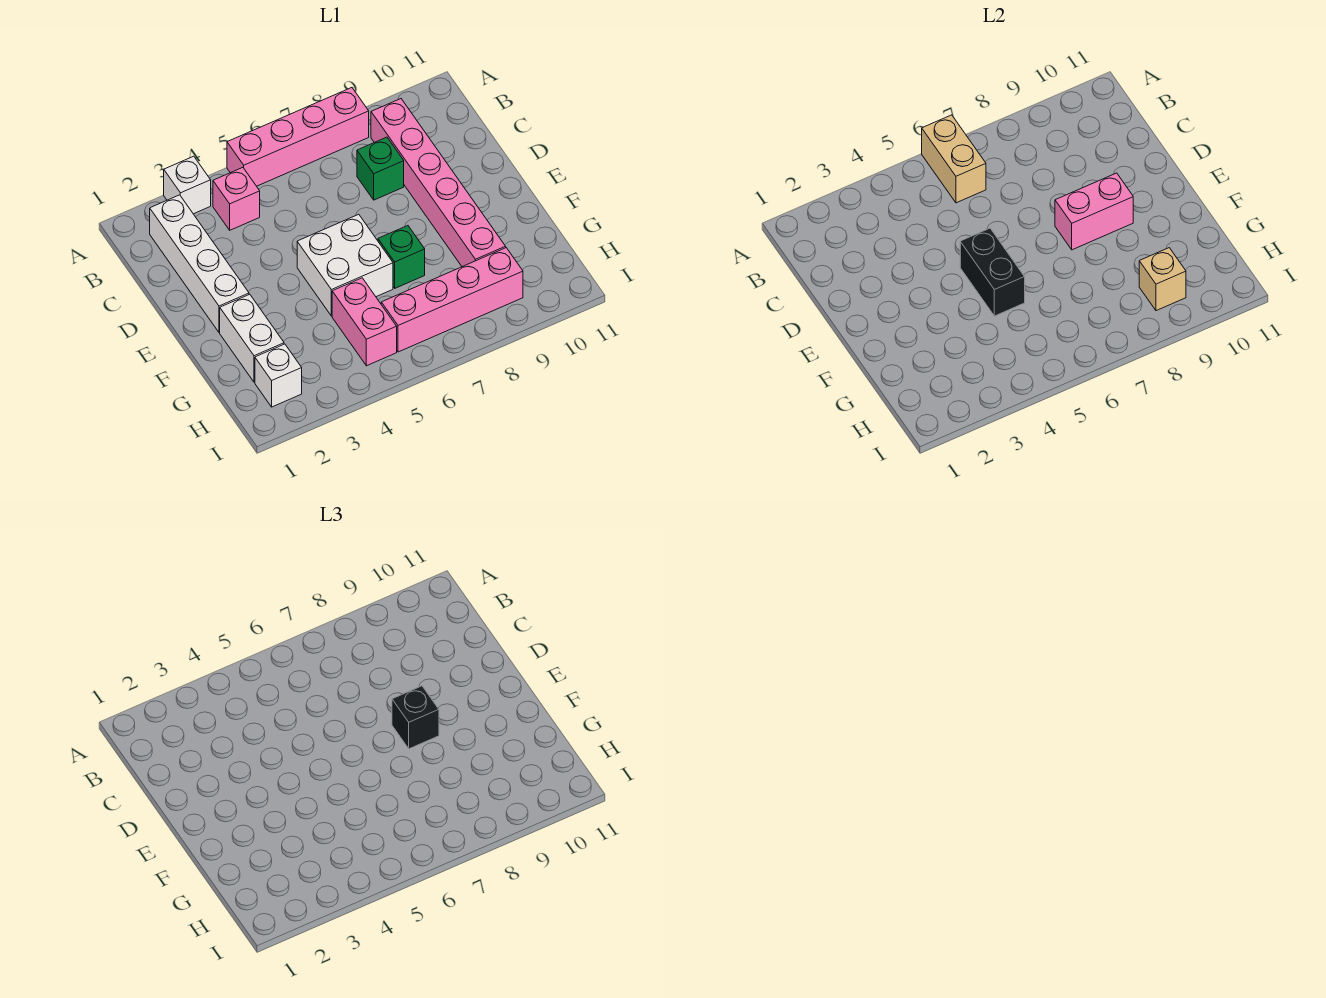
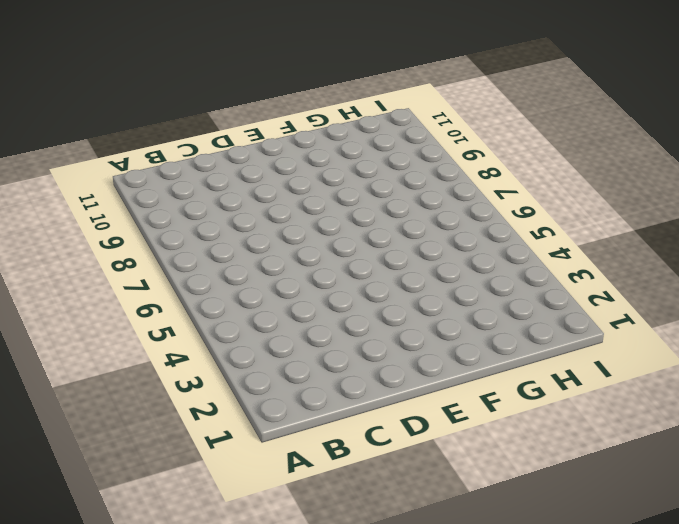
none -> white brick A3 level 1
none -> pink brick A5:A8 level 1
none -> white brick B2:E2 level 1

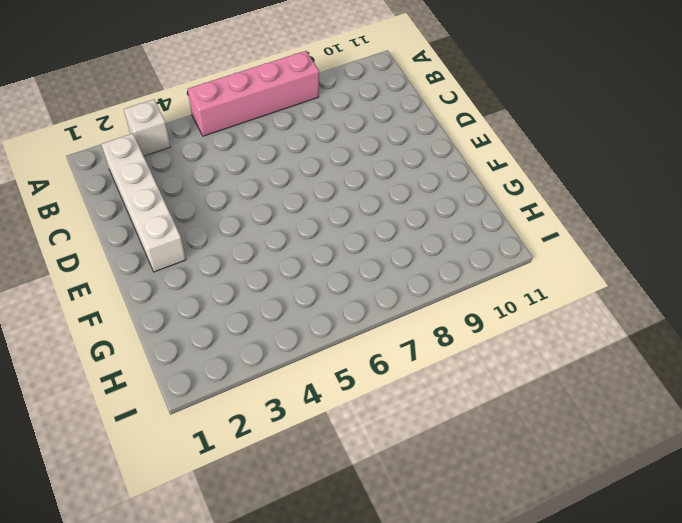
none -> pink brick B4 level 1
none -> pink brick B9:G9 level 1
none -> green brick C8 level 1

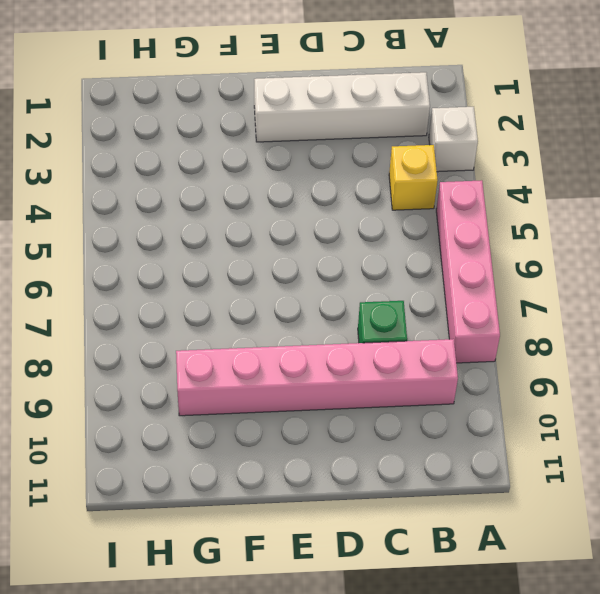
yellow brick B4 level 1 -> pink brick B4 level 1
none -> white brick E5:F6 level 1
none -> white brick F2:G2 level 1
none -> green brick F7 level 1

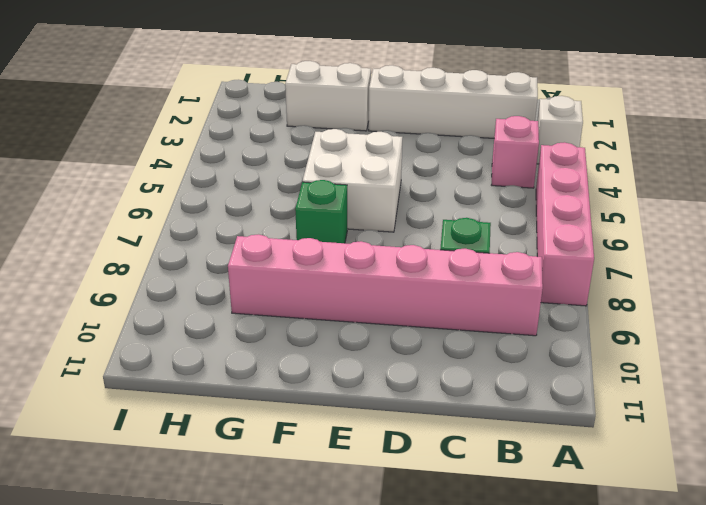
none -> pink brick G5:H5 level 1
none -> white brick H2 level 1
none -> pink brick H6:H9 level 1

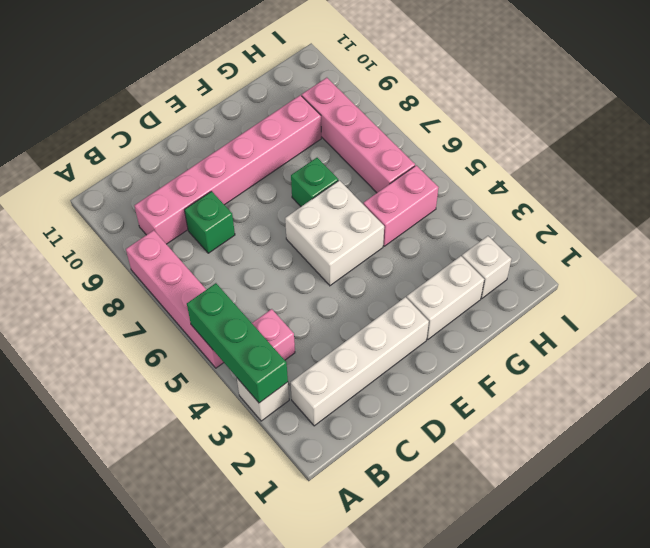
green brick A3:A5 level 2 -> none
none -> tan brick A6:B6 level 2
none -> black brick E5:F5 level 2
none -> pink brick E8:E9 level 2

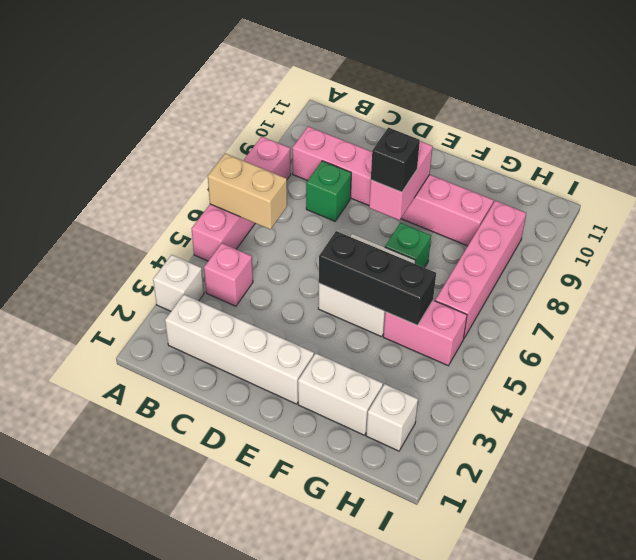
black brick E5:G5 level 2 -> black brick E5:F5 level 2
none -> tan brick H9 level 2

